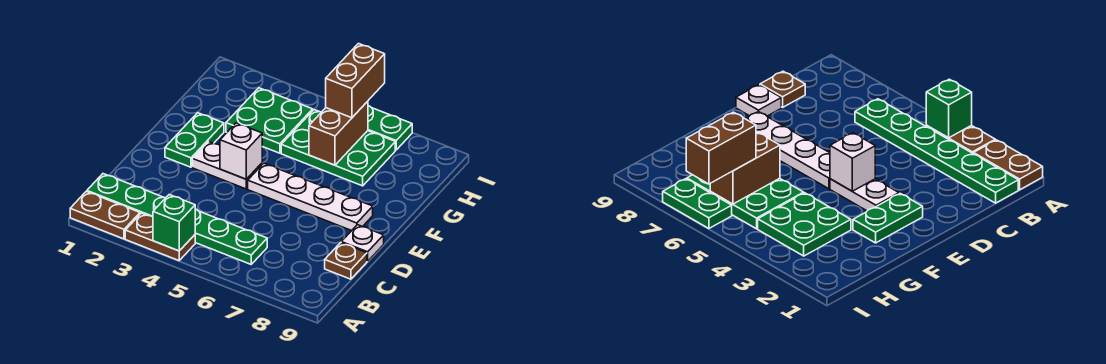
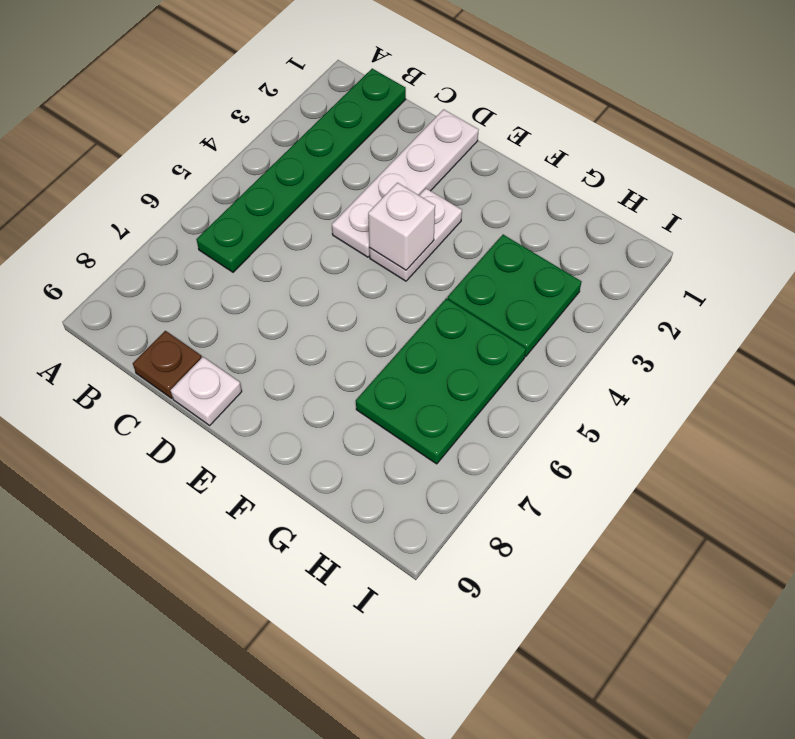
white plate D1:D4 level 1 -> white plate E5:E8 level 1
none -> brown plate A1:A2 level 1
none -> brown plate A3:A4 level 1
none -> green plate E2:F2 level 1

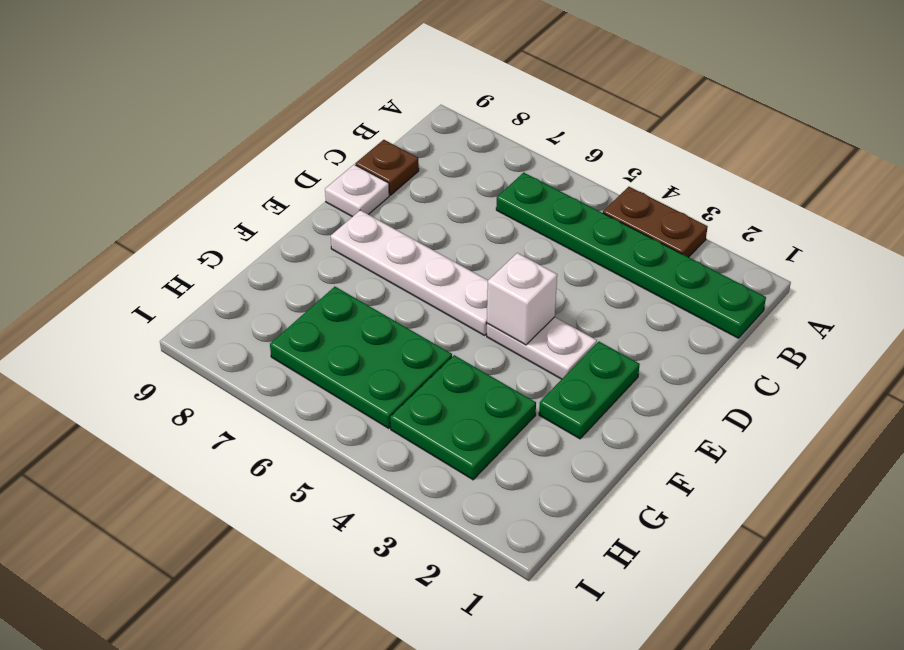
none -> brown plate A1:A2 level 1
none -> green plate I6:I7 level 1
none -> green brick A4 level 2

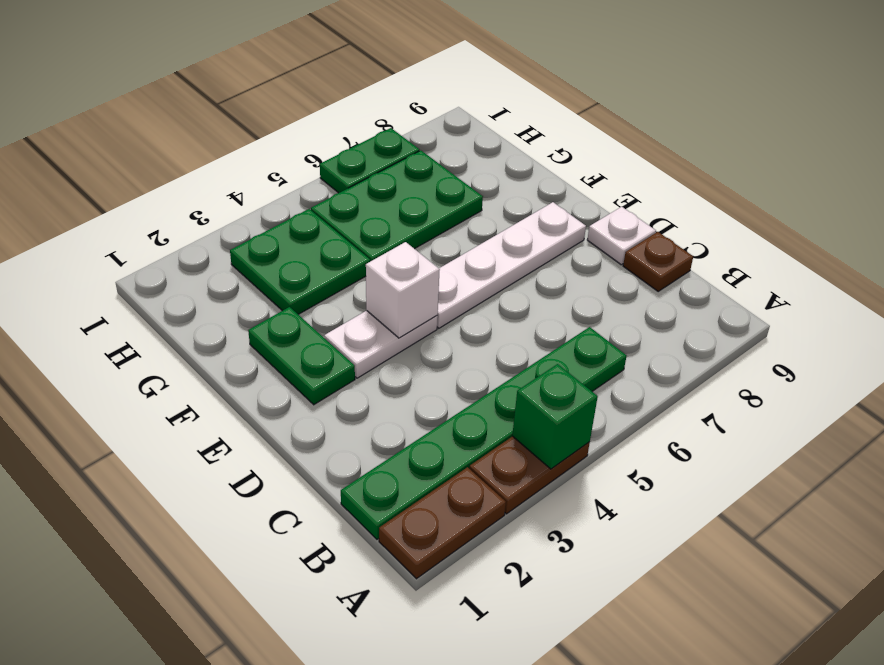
none -> brown brick G6:H6 level 2
none -> brown brick H6:I6 level 3

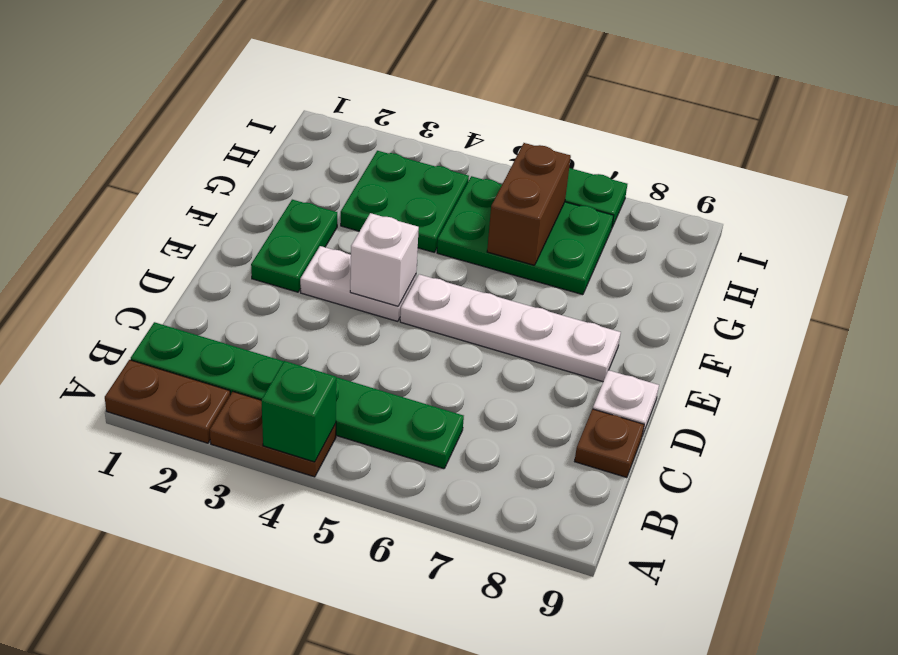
none -> brown brick H6:I6 level 3

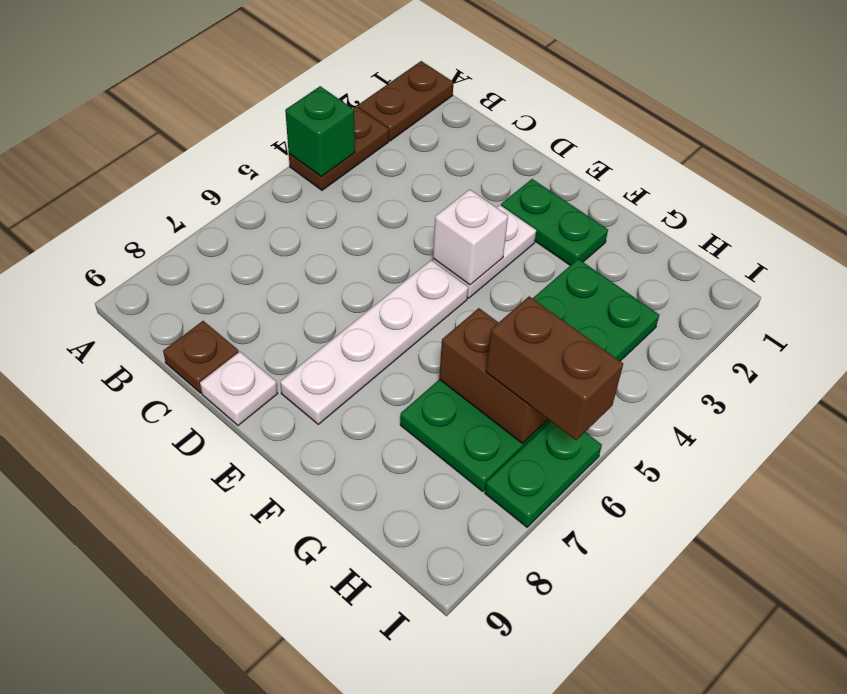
none -> green plate B1:B6 level 1

